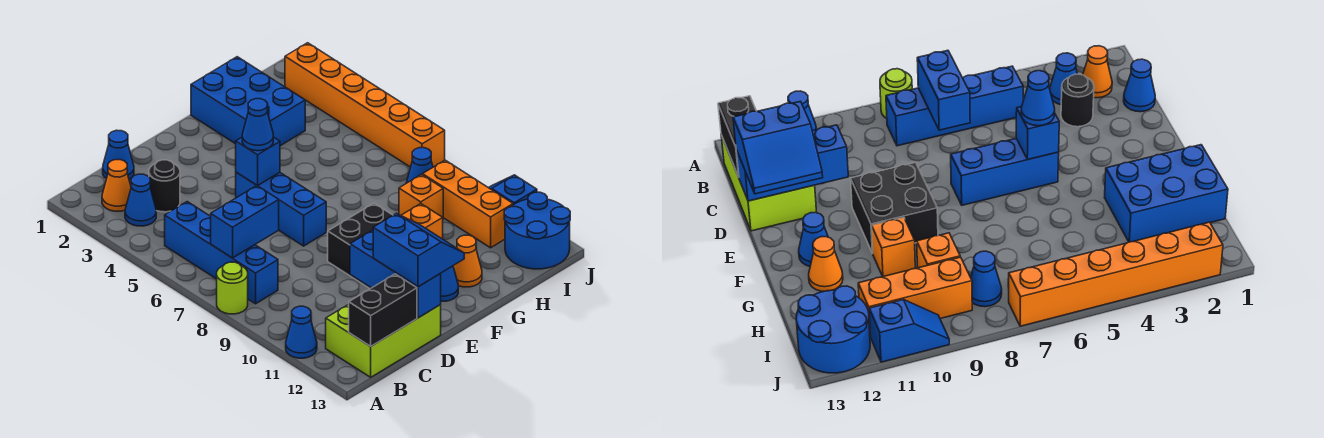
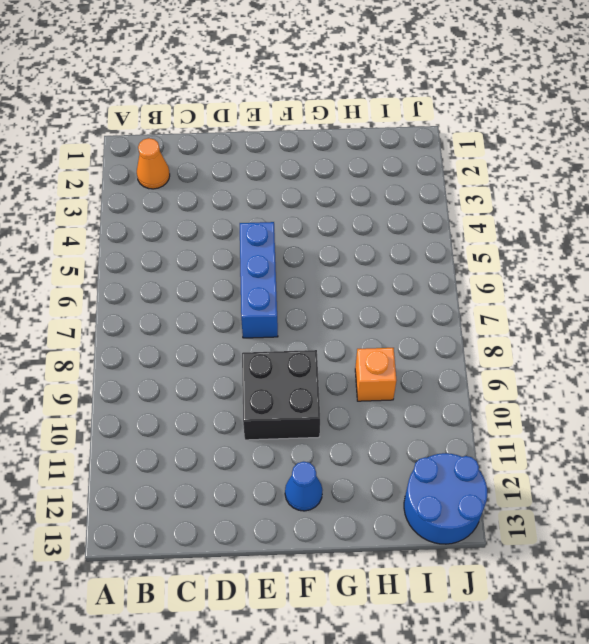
none -> lime round brick A8 level 1
none -> blue cone A11 level 1
none -> blue cone B3 level 1

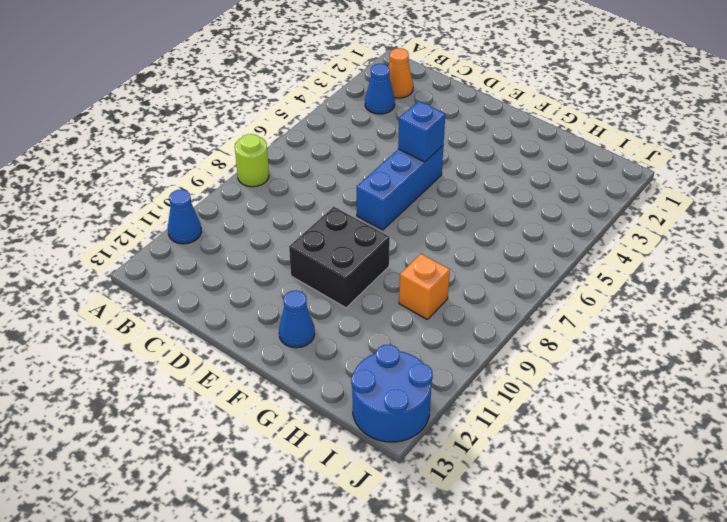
none -> blue brick B5:B8 level 1
none -> lime brick B12:D13 level 1
none -> blue cone C1 level 1

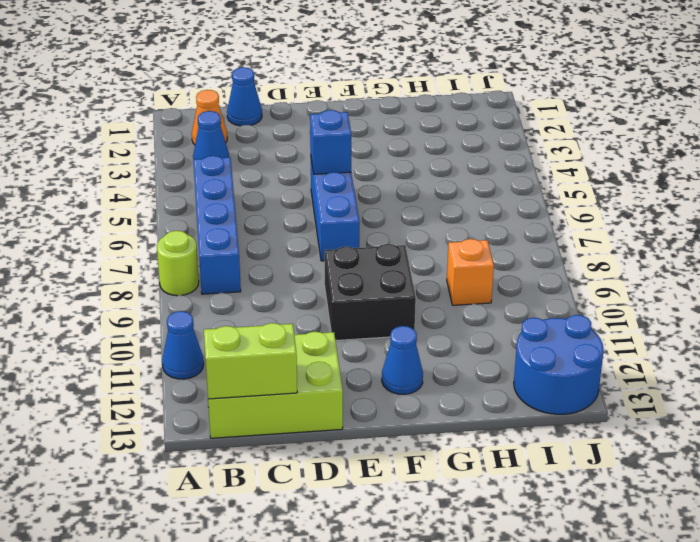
lime brick B13:C13 level 2 -> black brick B13:C13 level 2
none -> black round brick C3 level 1
none -> blue brick G1:H3 level 1
none -> orange brick G10 level 1

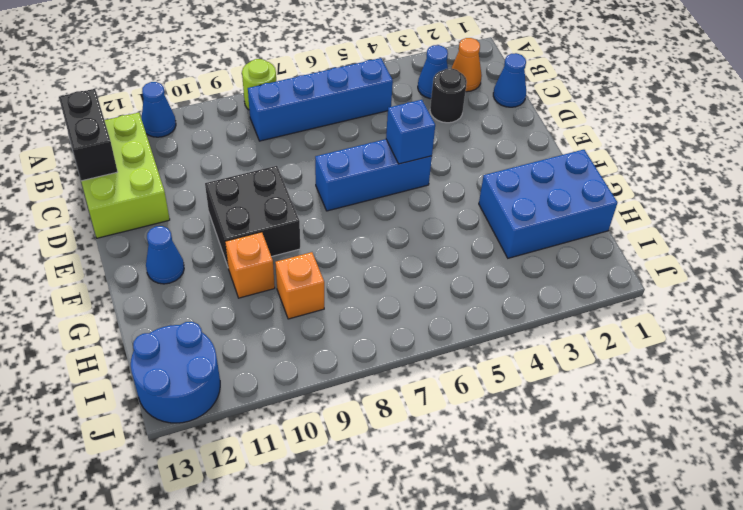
none -> orange cone G12 level 1
none -> blue cone I8 level 1
none -> orange brick I9:I11 level 1

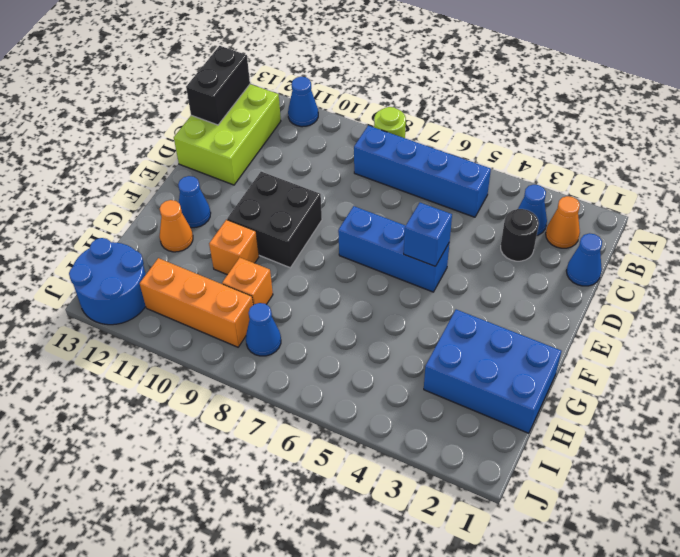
none -> orange brick J2:J7 level 1
none -> blue slope J10:J11 level 1 top 11
none -> blue brick B7:C7 level 2

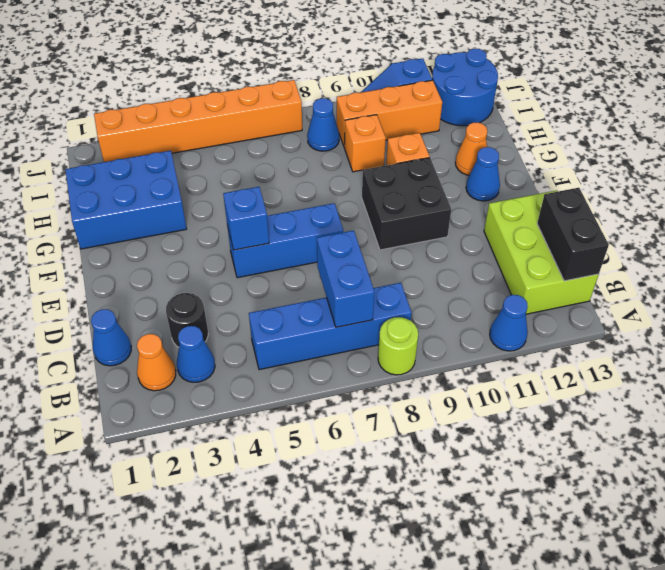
none -> blue brick D11:D13 level 2
none -> blue slope D12:E13 level 3 top D
none -> blue cone E5 level 3

